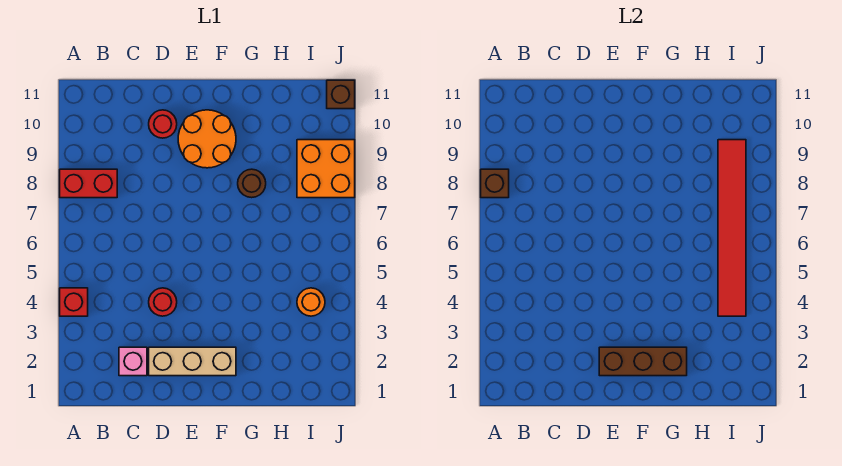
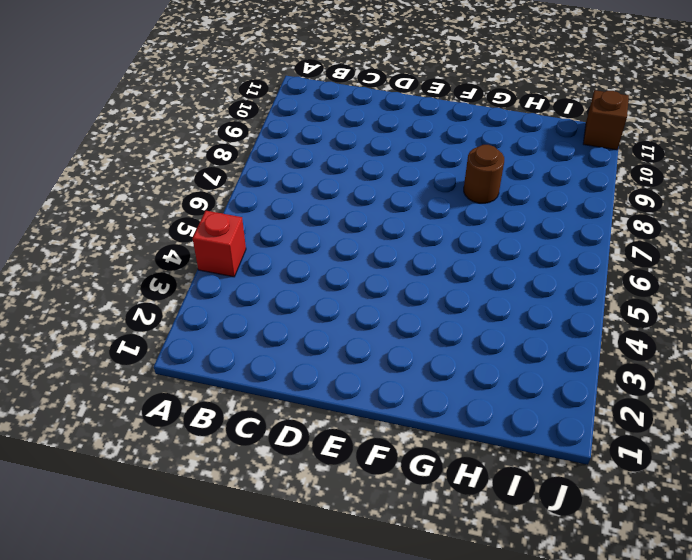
none -> red brick A8:B8 level 1
none -> pink brick C2 level 1
none -> tan brick D2:F2 level 1

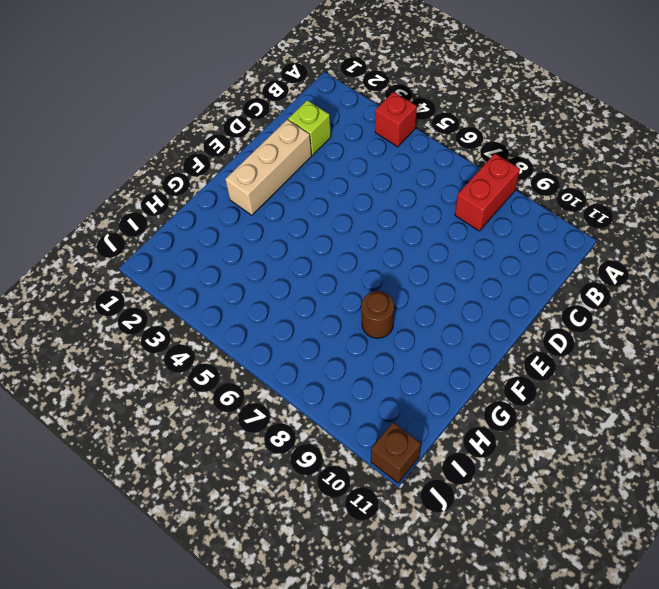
lime brick C2 level 1 -> pink brick C2 level 1
none -> red round brick D4 level 1
none -> red round brick D10 level 1
none -> orange round brick E9:F10 level 1

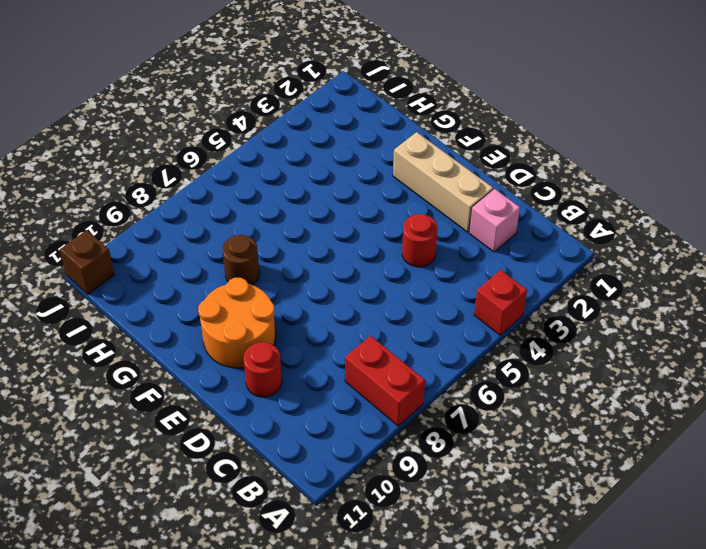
none -> orange round brick I4 level 1
none -> orange brick I8:J9 level 1
none -> brown brick A8 level 2

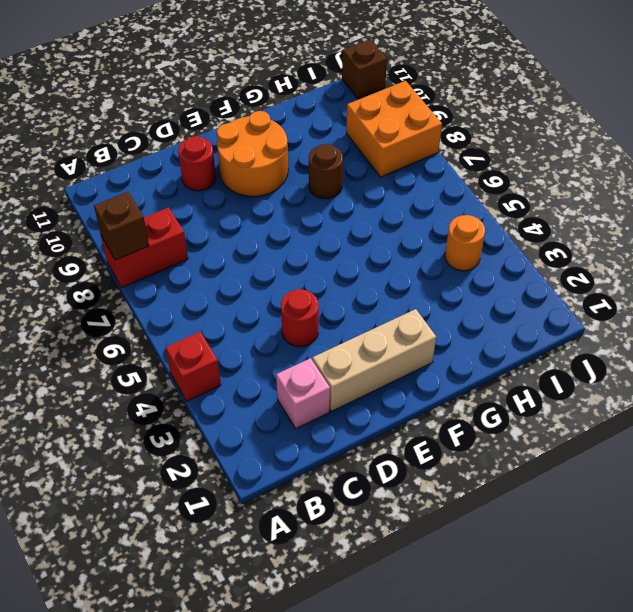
none -> brown brick E2:G2 level 2
none -> red tile I4:I9 level 2

